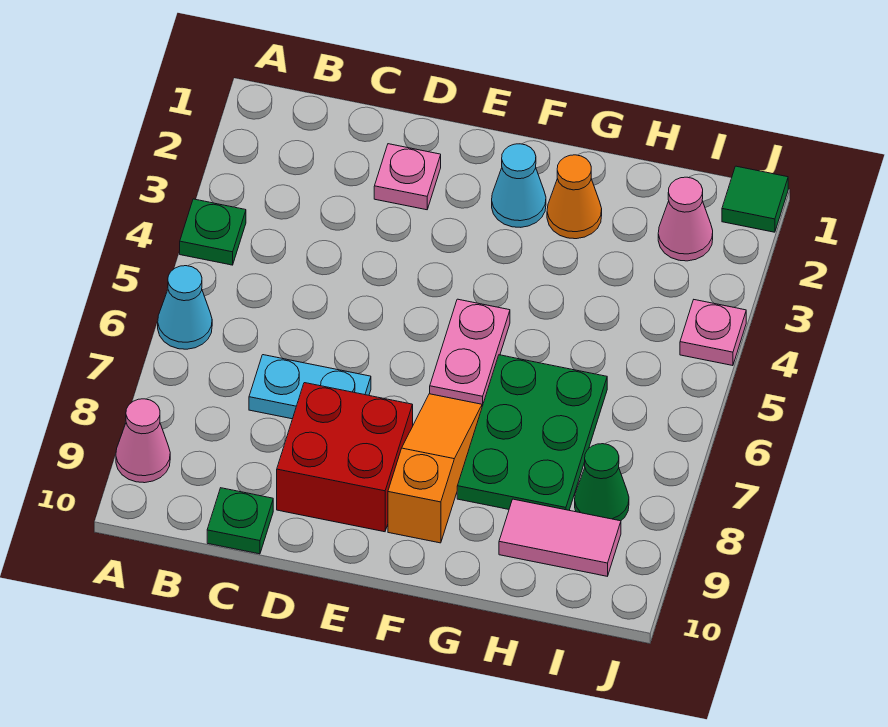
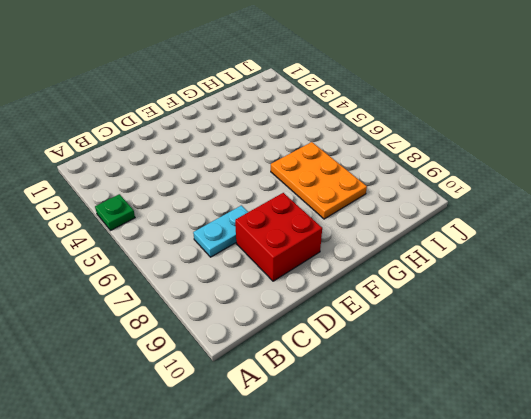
orange plate G6:H8 level 1 -> green plate G6:H8 level 1
none -> cyan cone A6 level 1
none -> pink cone A9 level 1
none -> green plate C10 level 1

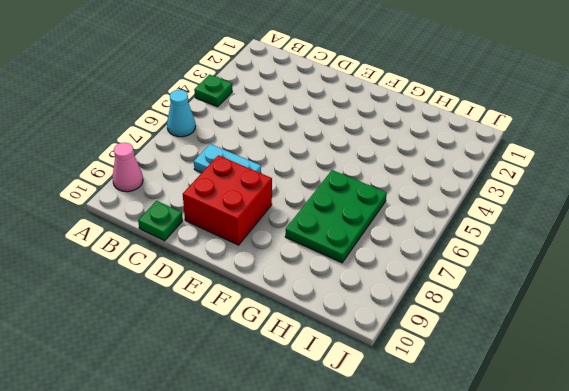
none -> pink plate D2 level 1
none -> cyan cone F2 level 1
none -> pink plate F5:F6 level 1

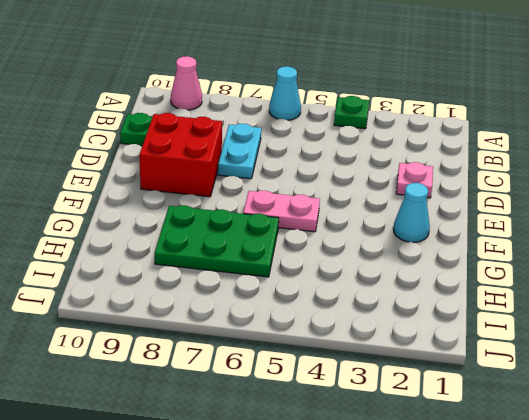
none -> orange slope F7:F9 level 1 top 9
none -> orange cone G2 level 1
none -> pink tile H9:I9 level 1

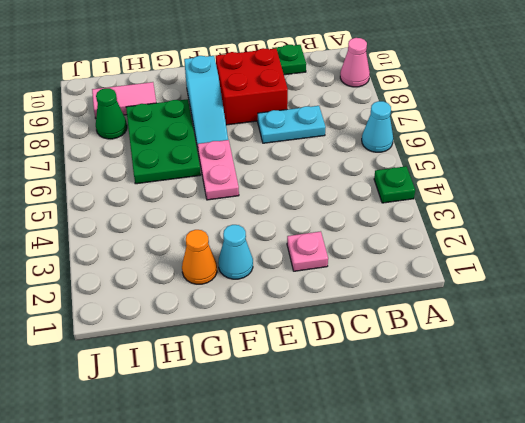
cyan slope F7:F9 level 1 top 9 -> orange slope F7:F9 level 1 top 9
none -> pink cone I2 level 1
none -> green tile J1 level 1
none -> pink plate J4 level 1

